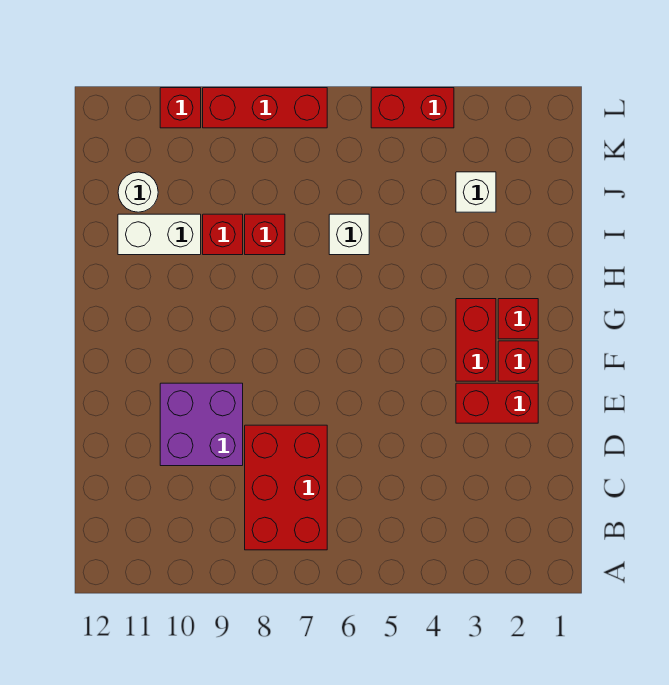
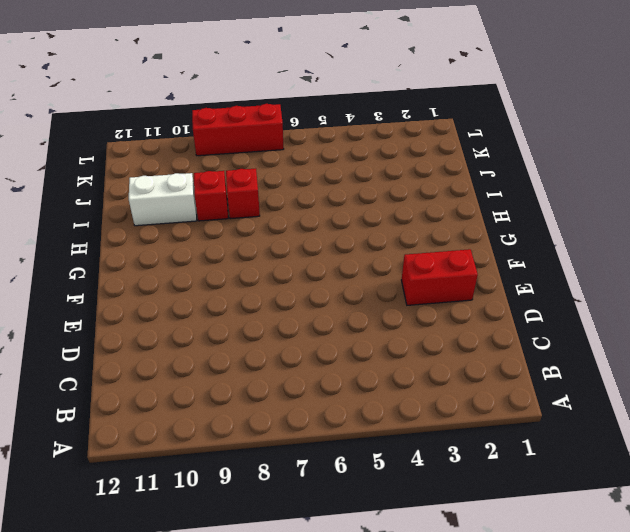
none -> red brick B7:D8 level 1
none -> purple brick D9:E10 level 1
none -> red brick F2 level 1

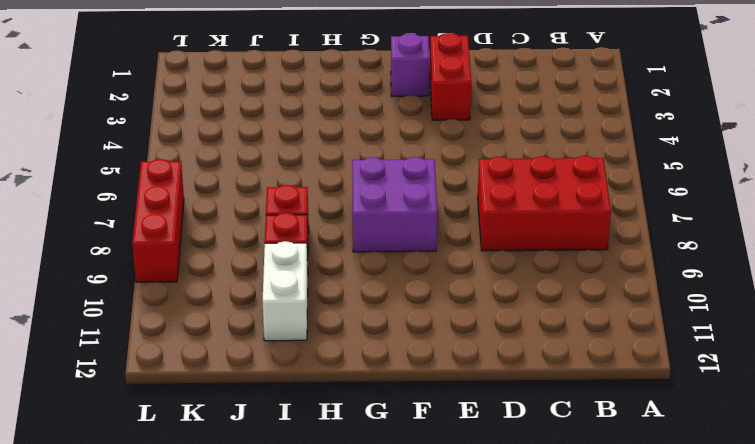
purple brick F2 level 1 -> red brick F2 level 1
purple brick F7:G8 level 1 -> purple brick D9:E10 level 1
none -> red brick F3:G3 level 1
none -> red brick G2 level 1
none -> white brick I6 level 1

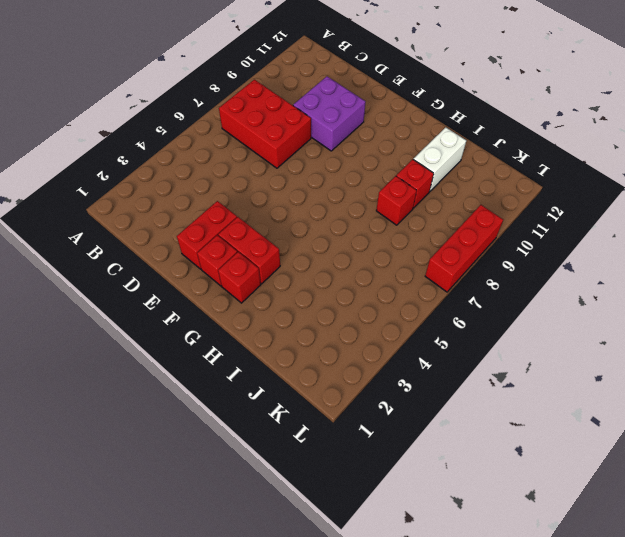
none -> white brick I6 level 1
none -> white brick J3 level 1
none -> white round brick J11 level 1

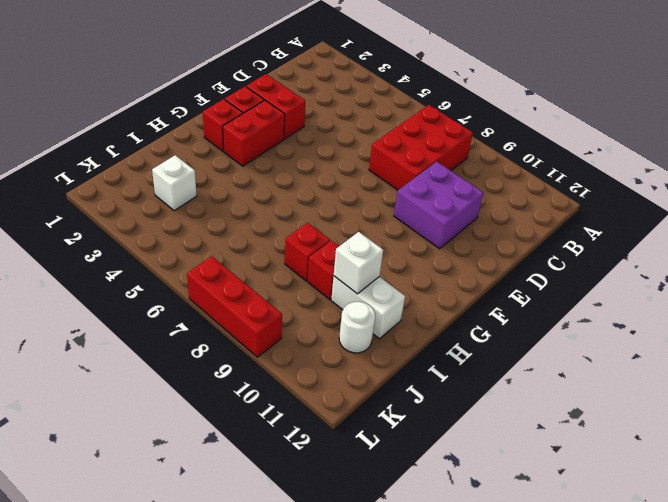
white brick I10 level 2 -> white brick I6 level 1
none -> red brick L4:L5 level 1
none -> red brick L10 level 1

